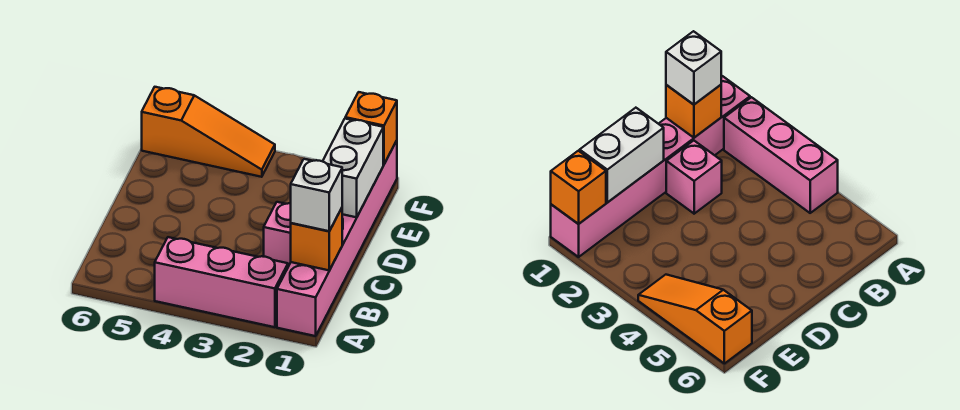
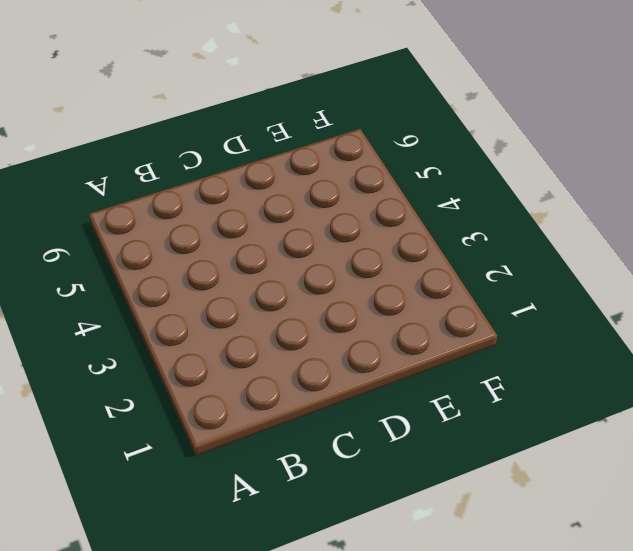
none -> pink brick A1:F1 level 1
none -> pink brick A2:A4 level 1

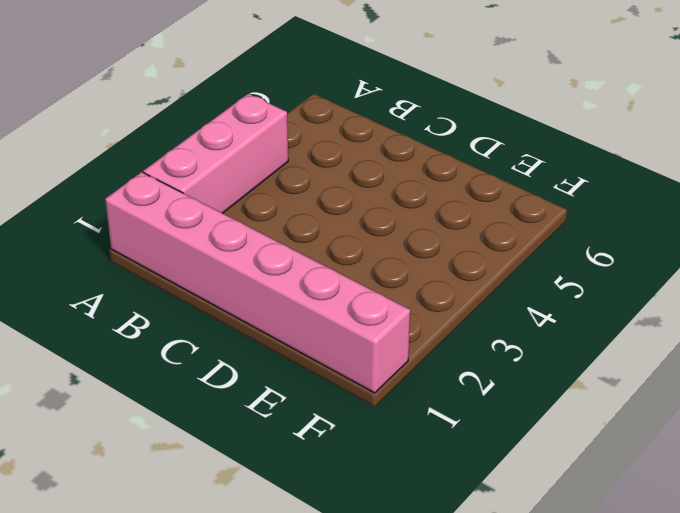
none -> pink brick C2 level 1
none -> orange slope F4:F6 level 1 top 6

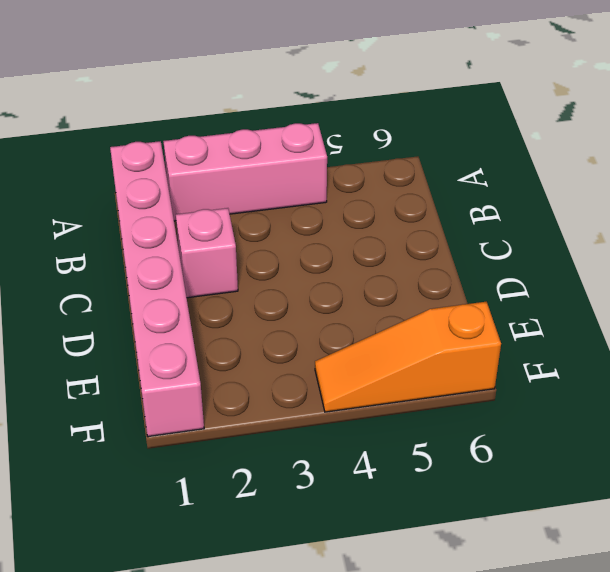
none -> orange brick B1 level 2
none -> white brick D1:E1 level 2

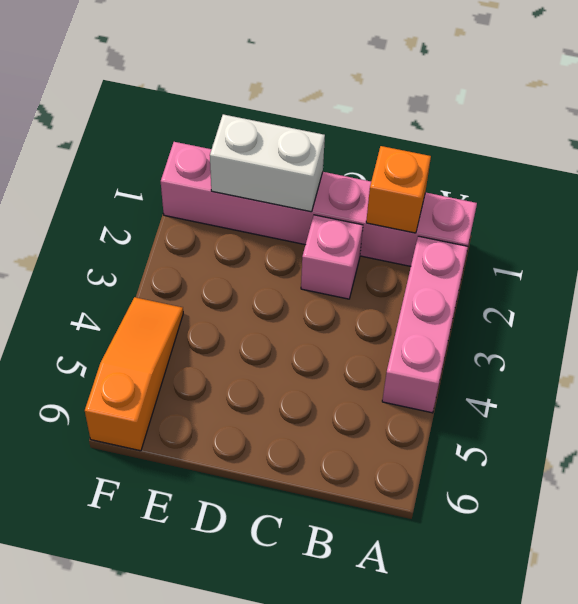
none -> orange brick F1 level 2
none -> white brick B1 level 3

